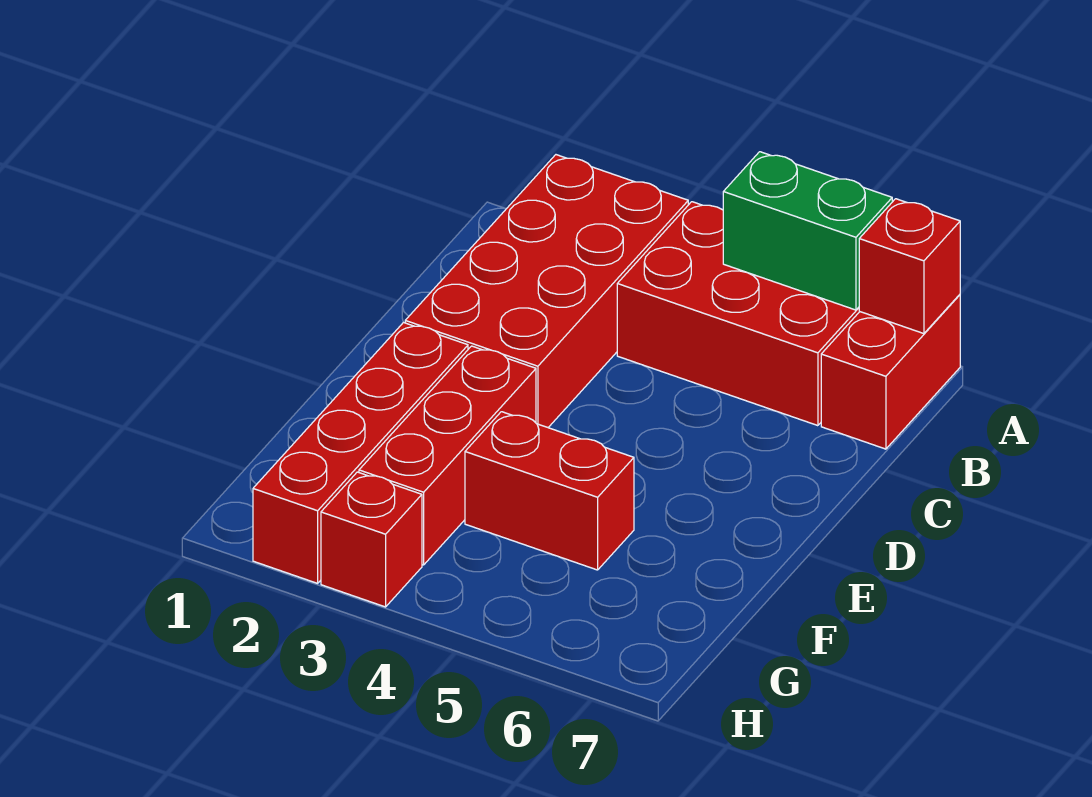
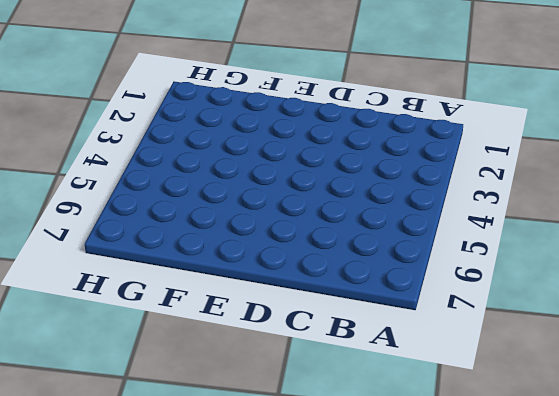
none -> red brick A2:D3 level 1
none -> red brick A4:B6 level 1

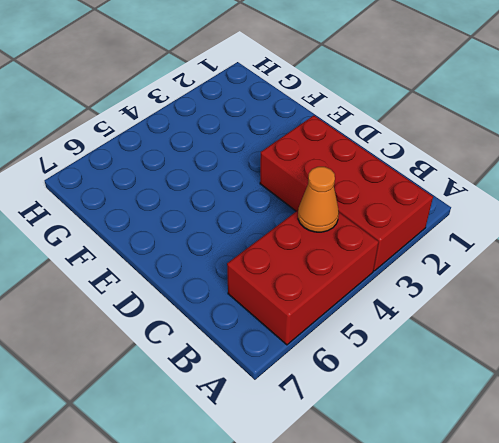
orange cone B4 level 2 -> none
none -> red brick A7:B7 level 1
none -> red brick E2:H2 level 1

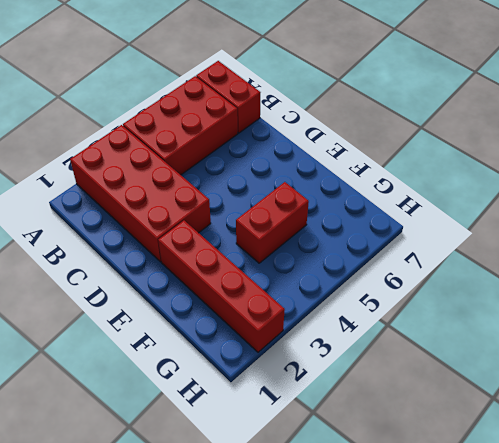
none -> red brick E3:G3 level 1
none -> red brick H3 level 1

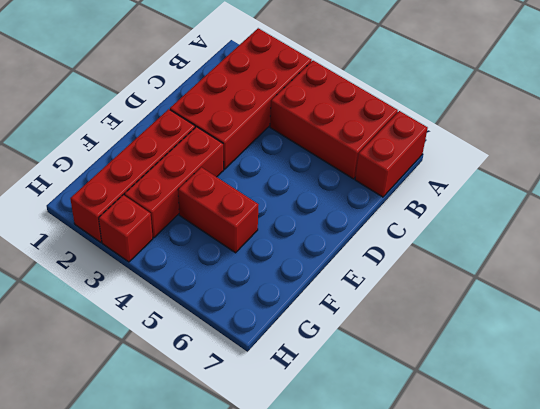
none -> green brick A5:A6 level 2
none -> red brick A7 level 2

